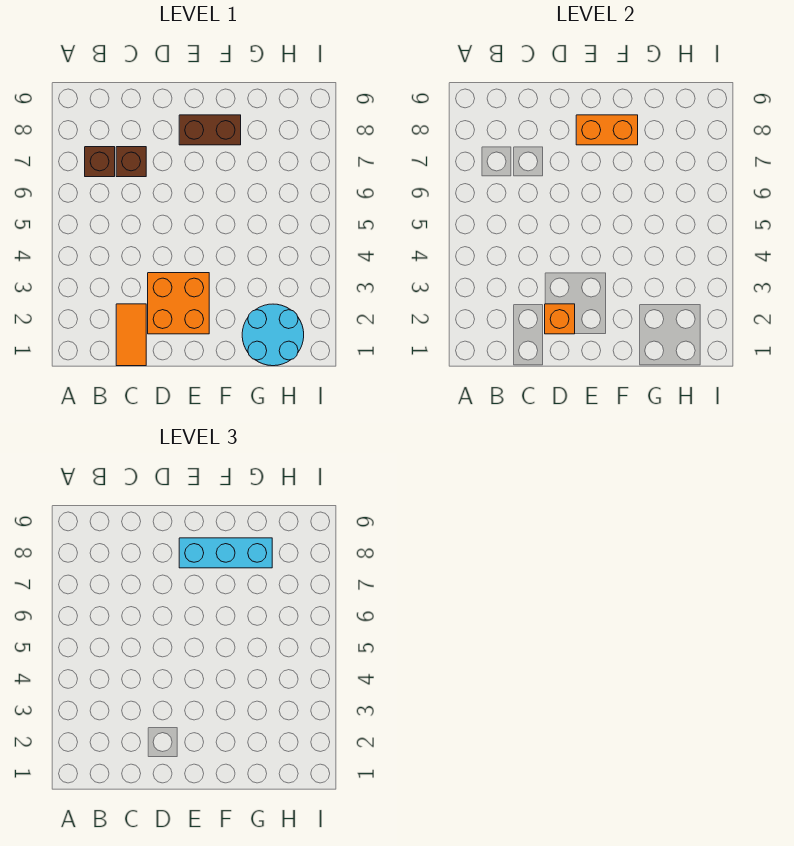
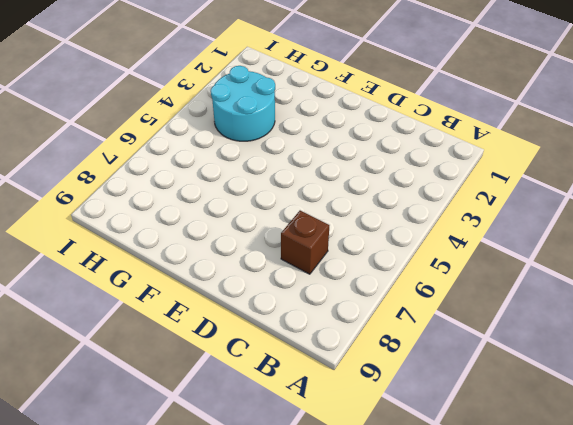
cyan round brick G3:H4 level 1 -> cyan round brick G1:H2 level 1
none -> brown brick B7 level 1
none -> orange tile C1:C2 level 1

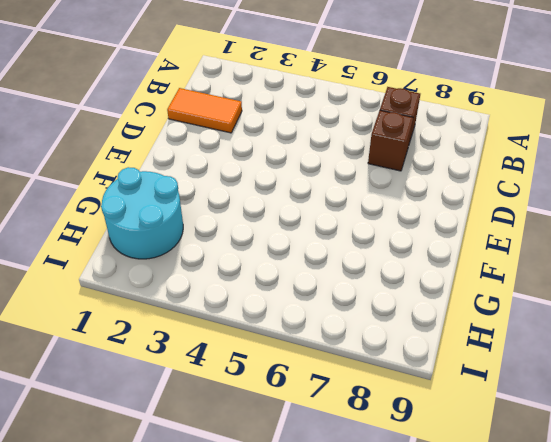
none -> orange brick D2:E3 level 1
none -> brown brick E8:F8 level 1

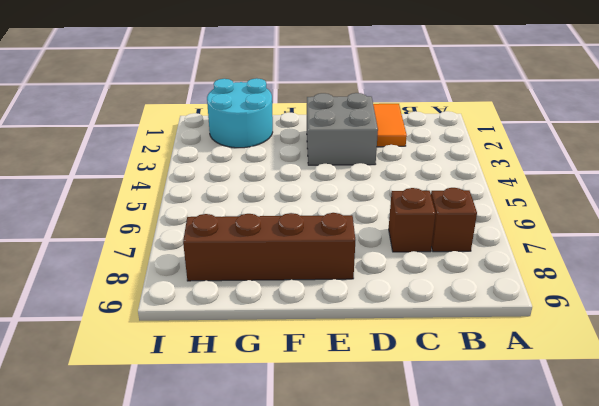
grey brick D2:E3 level 1 -> orange brick D2:E3 level 1
brown brick E8:H8 level 1 -> brown brick E8:F8 level 1
none -> orange brick D2 level 2
none -> orange brick E8:F8 level 2

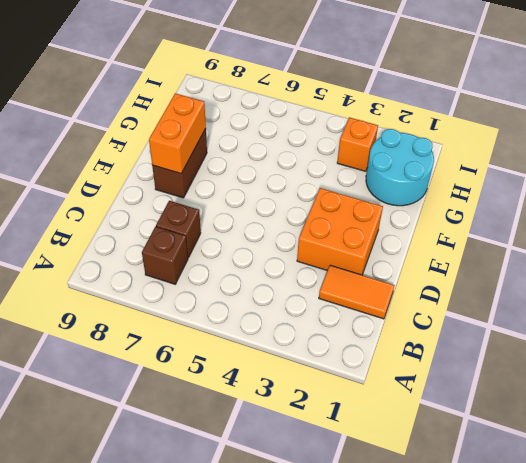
orange brick H3 level 1 -> orange brick D2 level 2
none -> cyan brick E8:G8 level 3

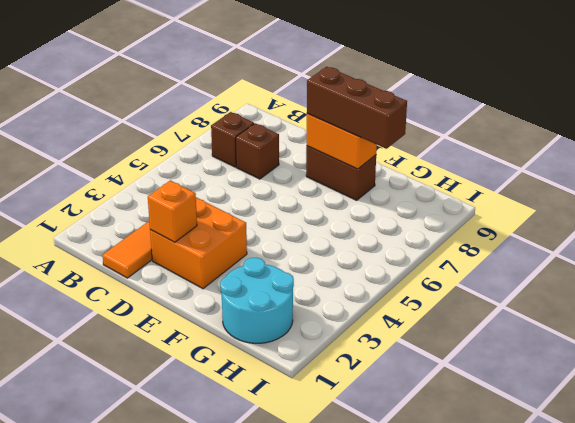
brown brick E8:G8 level 3 -> cyan brick E8:G8 level 3

